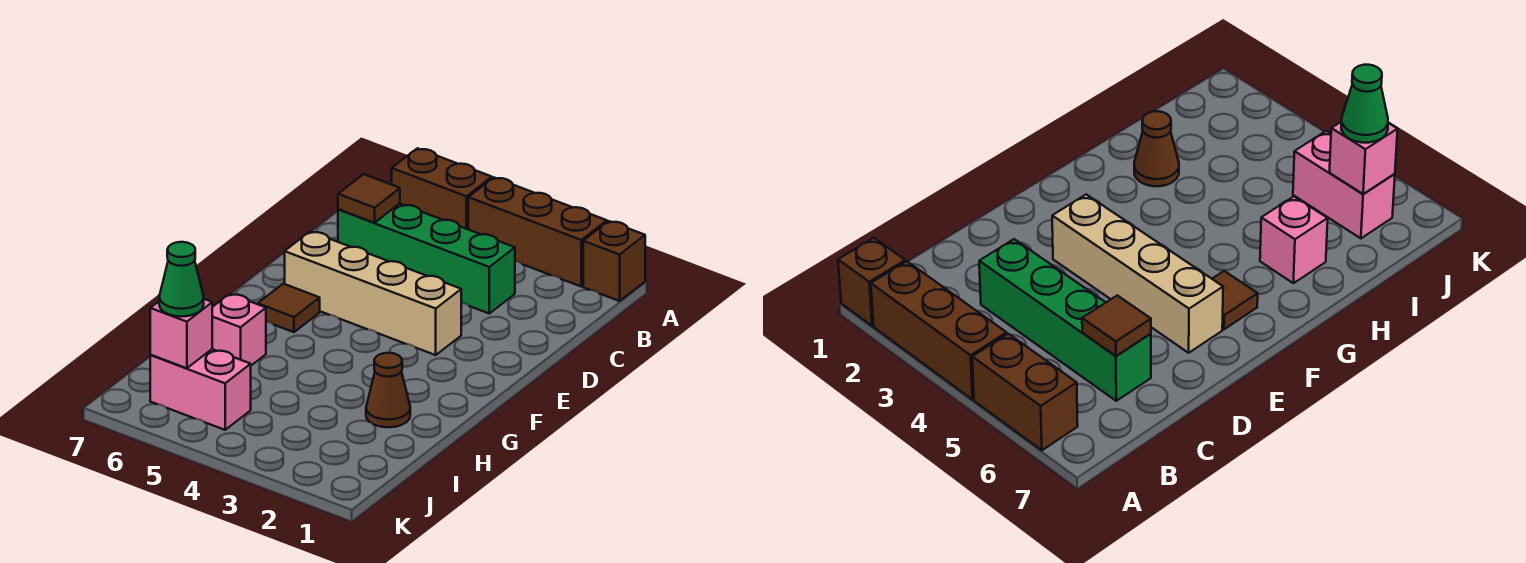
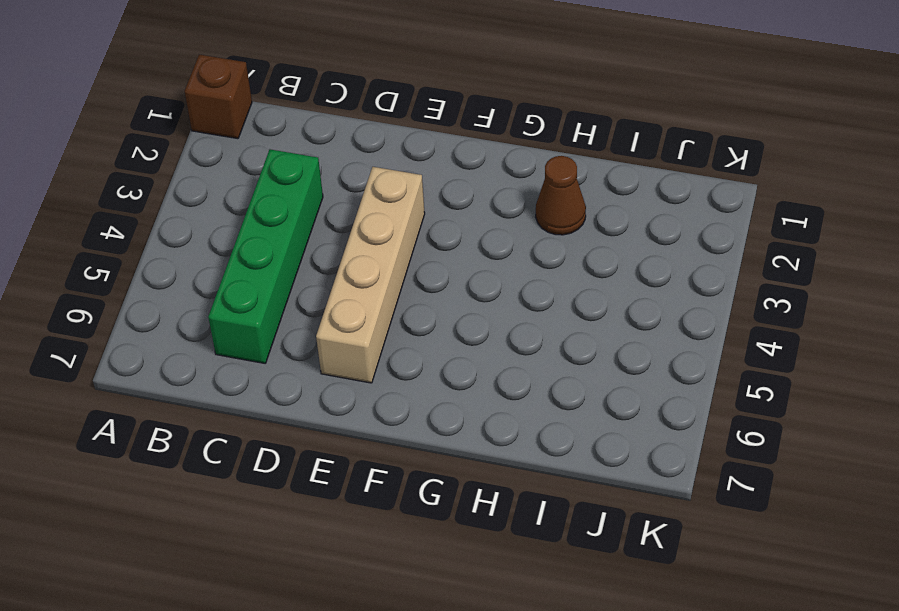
none -> brown brick A2:A4 level 1
none -> brown brick A5:A6 level 1
none -> brown tile F6 level 1

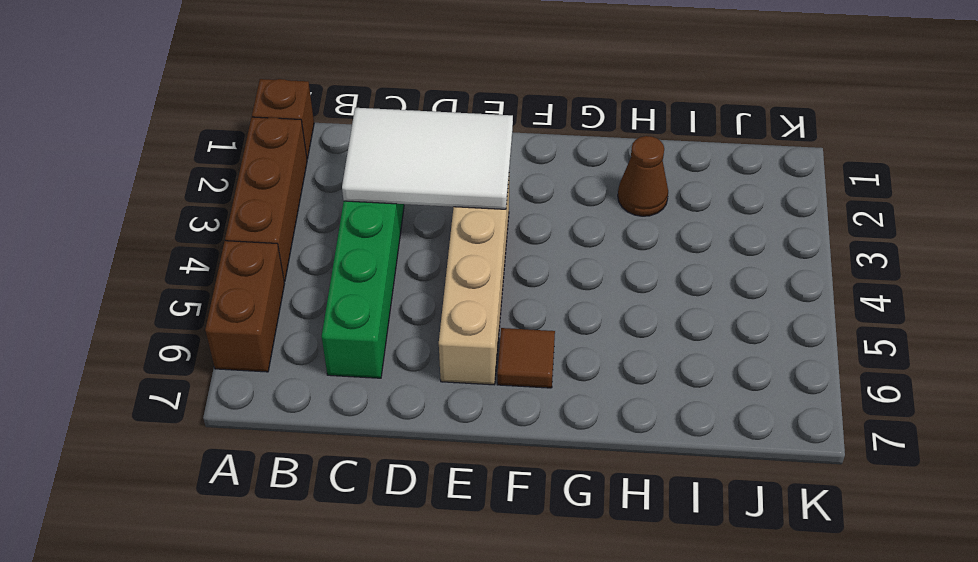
white tile C2:E3 level 2 -> none
none -> pink brick H6 level 1
none -> pink brick J5:J6 level 1
none -> brown tile C6 level 2

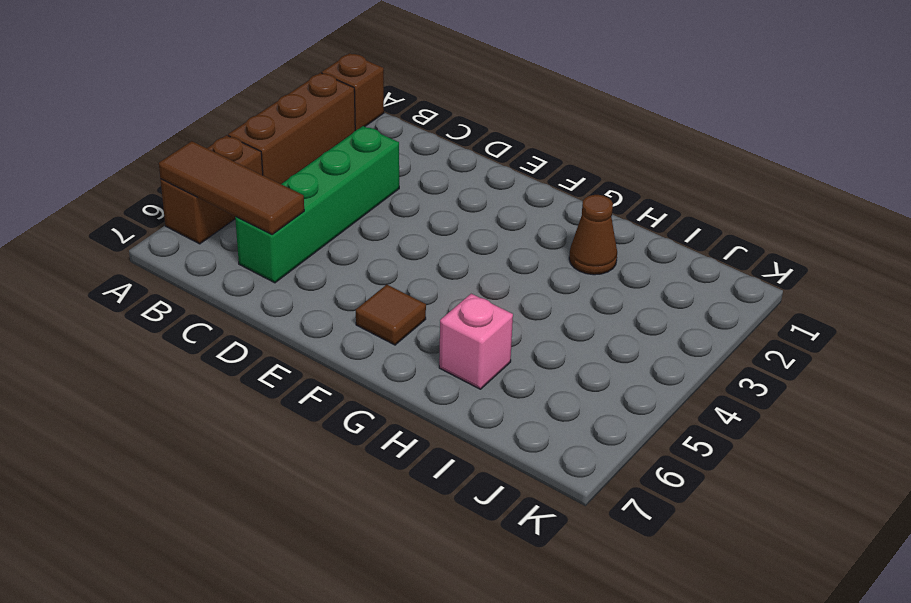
brown tile A6:C6 level 2 -> brown tile C6 level 2
none -> tan brick E3:E6 level 1
none -> pink brick J5:J6 level 1
none -> pink brick J6 level 2

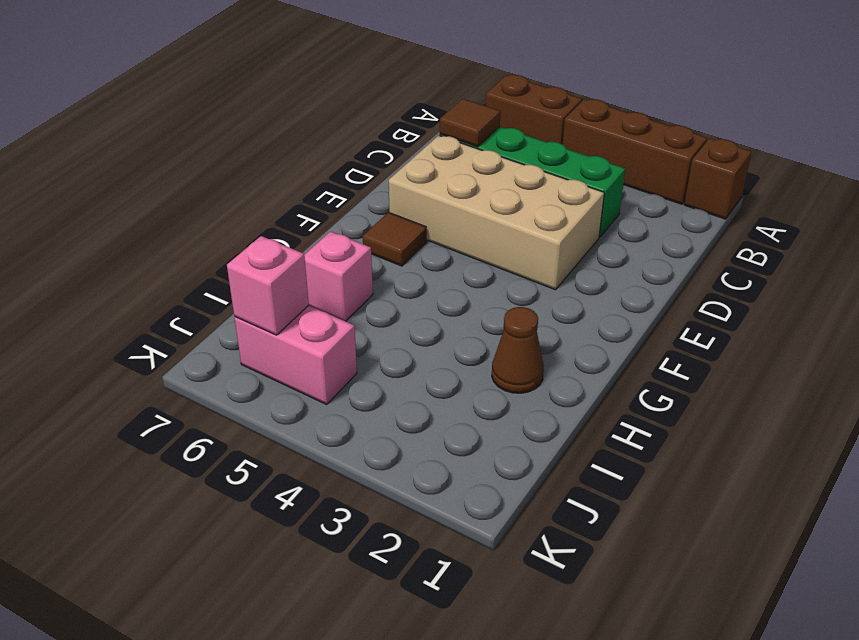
tan brick D3:E6 level 1 -> tan brick E3:E6 level 1
none -> green cone J6 level 3

